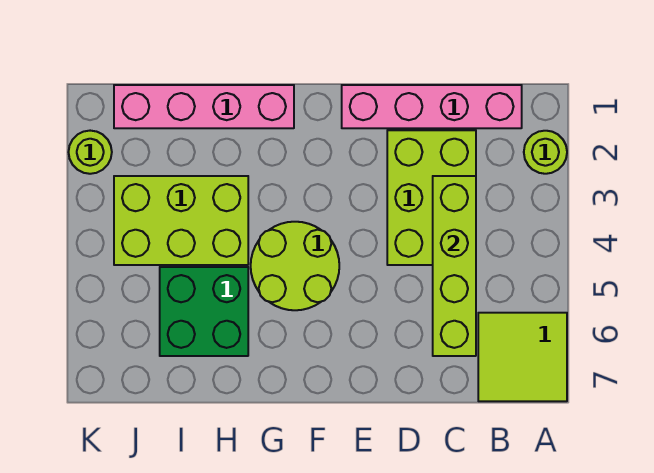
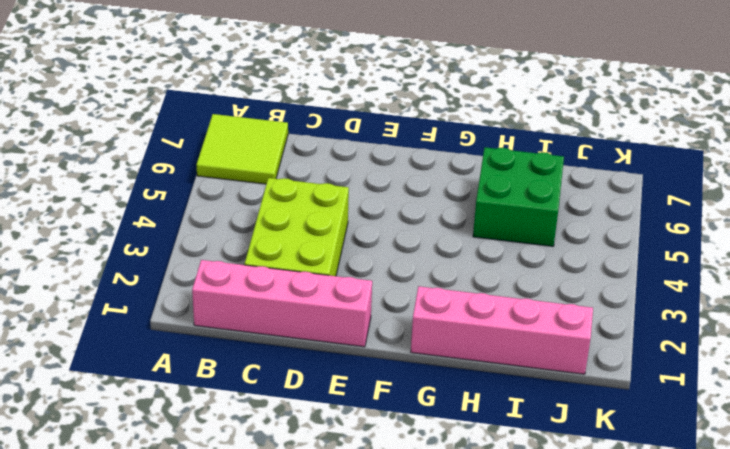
none -> lime round brick A2 level 1
none -> lime round brick F4:G5 level 1

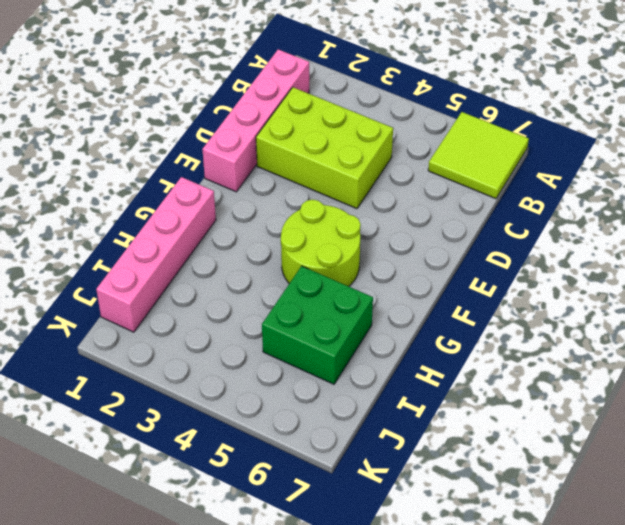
none -> lime round brick A2 level 1
none -> lime brick H3:J4 level 1

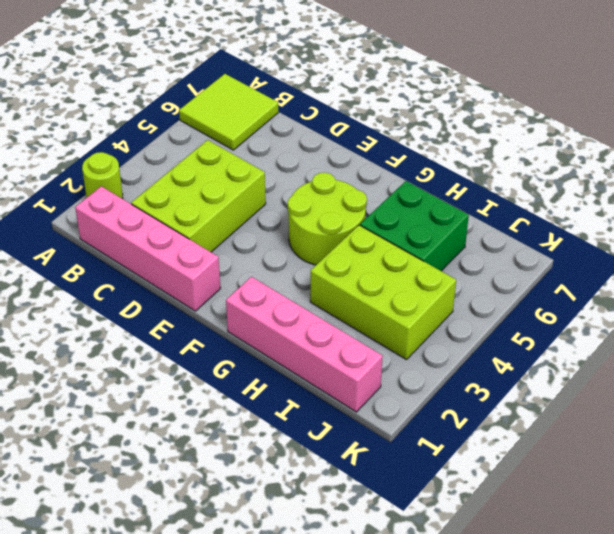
none -> lime round brick K2 level 1
none -> lime brick C3:C6 level 2

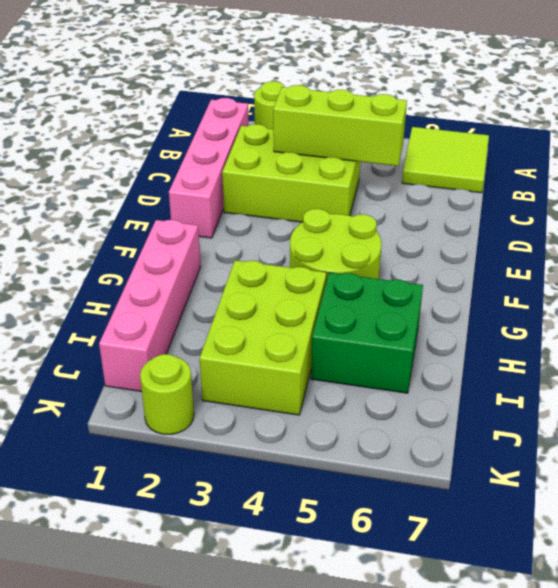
lime brick C3:C5 level 2 -> lime brick C3:C6 level 2

